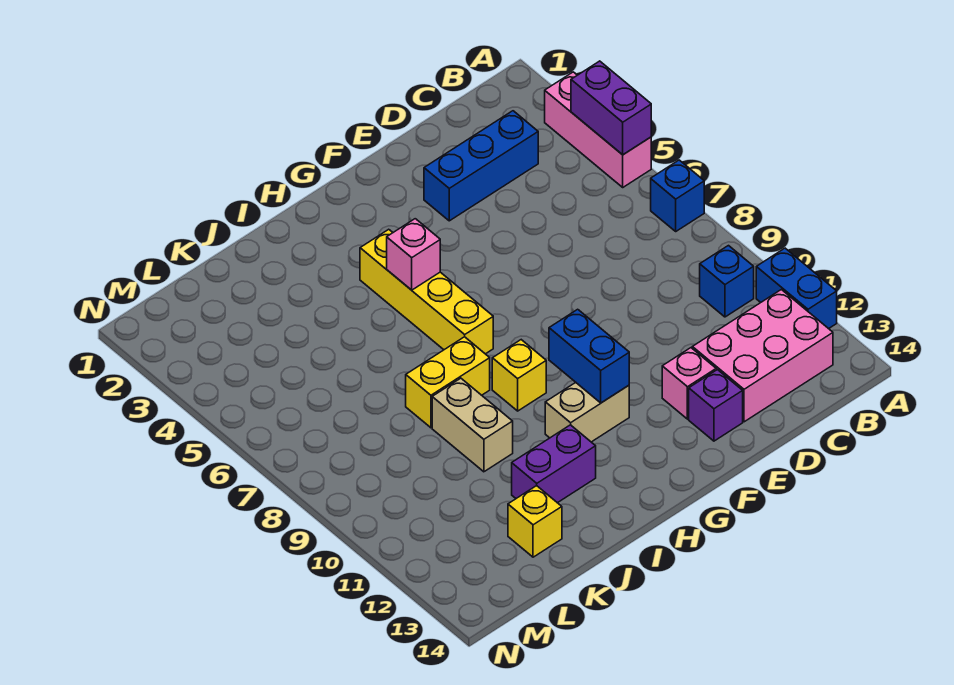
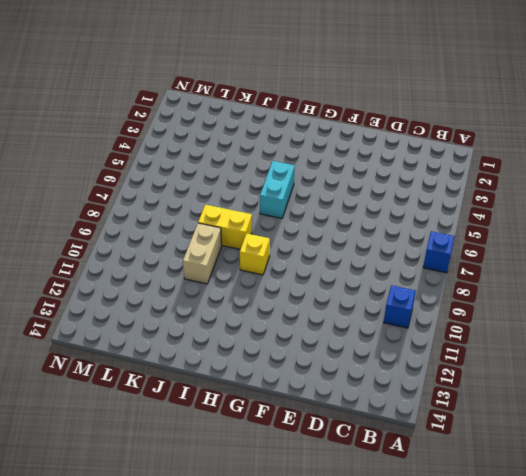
cyan brick H5:H6 level 1 -> yellow brick H4:H7 level 1
none -> pink brick A3:A5 level 1
none -> blue brick A11:A12 level 1
none -> pink brick B12:D13 level 1

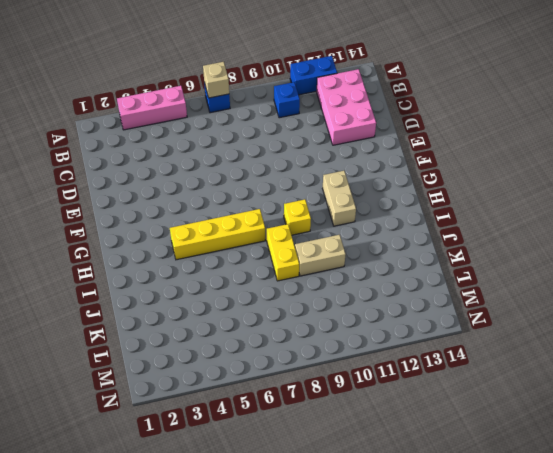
tan brick A7 level 2 -> none
none -> blue brick C3:E3 level 1
none -> pink brick E12 level 1
none -> purple brick E13 level 1

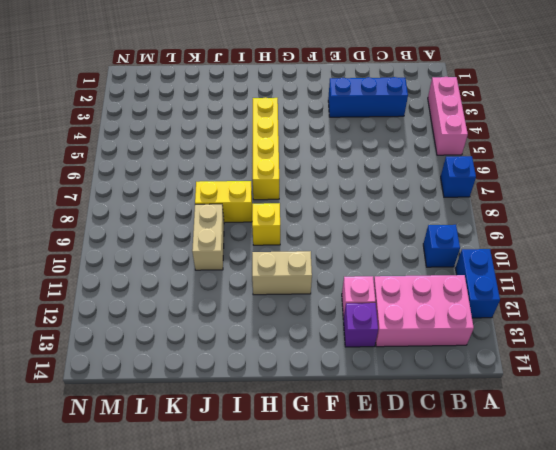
none -> purple brick I12:J12 level 1
none -> yellow brick K13 level 1
none -> purple brick A4:A5 level 2

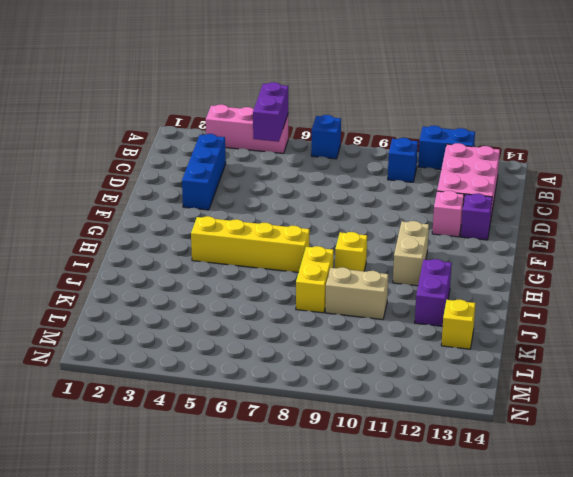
purple brick A5:B5 level 2 -> purple brick A4:A5 level 2
none -> blue brick G10:G11 level 2
none -> pink brick H5 level 2

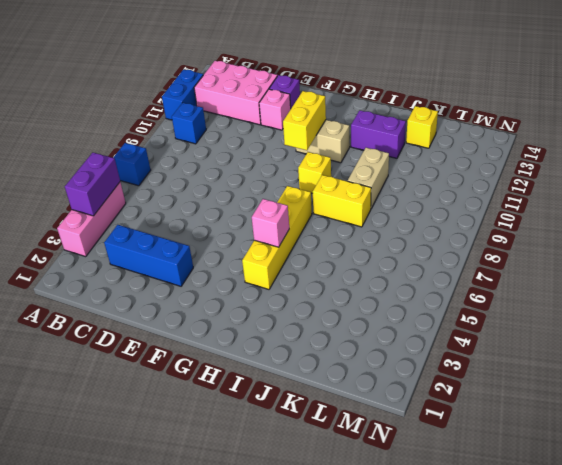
yellow brick G10:G11 level 2 -> blue brick G10:G11 level 2

